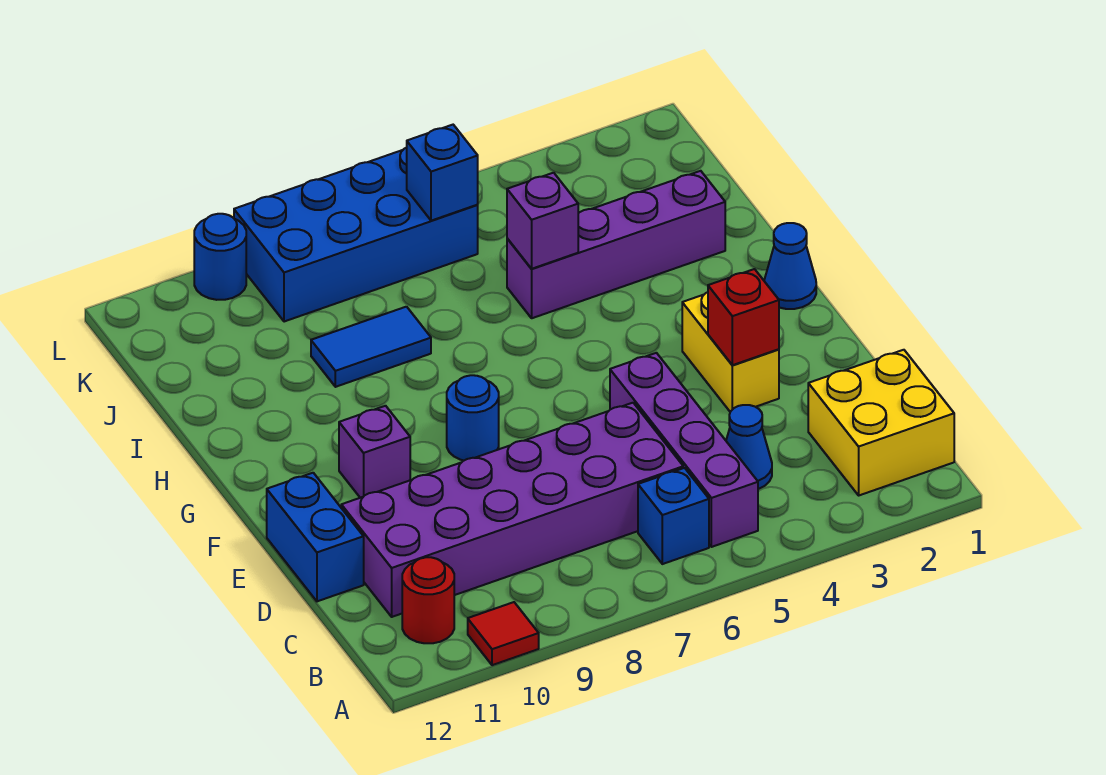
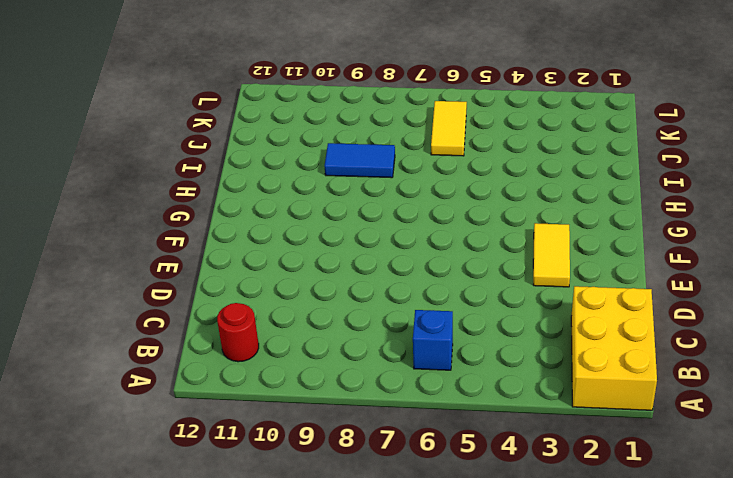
yellow brick A1:C2 level 1 -> yellow brick B1:C2 level 1
yellow tile E3:F3 level 1 -> yellow brick E3:F3 level 1
yellow tile J6:K6 level 1 -> blue brick K6:L9 level 1
none -> red tile A10 level 1
none -> purple brick B5:E5 level 1
none -> blue cone C4 level 1

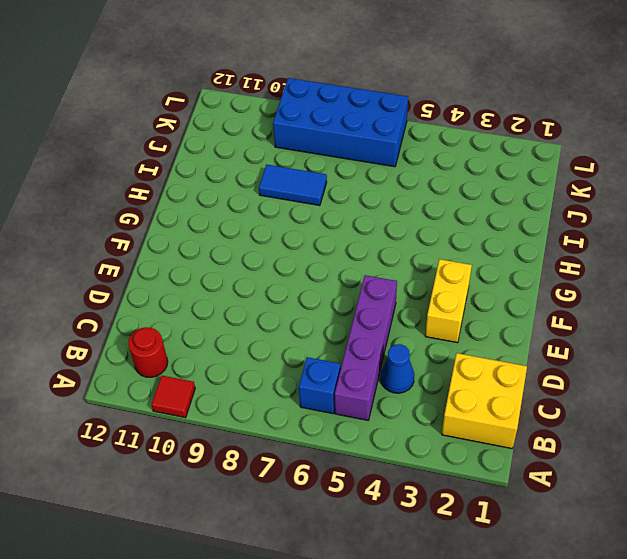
none -> purple brick C6:D11 level 1
none -> blue brick D12:E12 level 1
none -> blue round brick F8 level 1

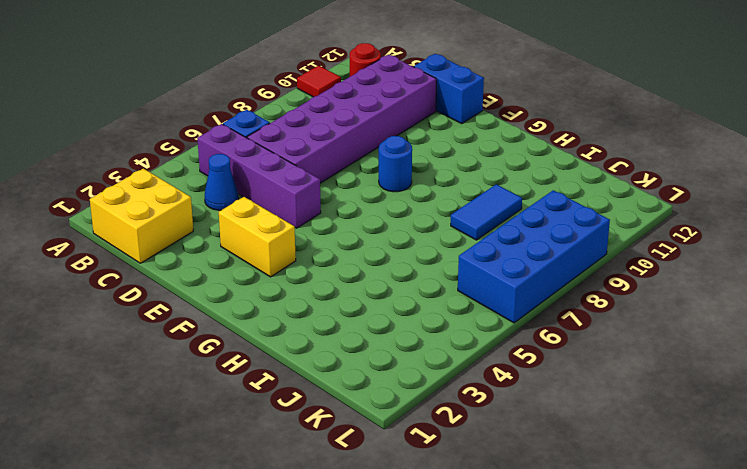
none -> purple brick F10 level 1
none -> blue cone G1 level 1
none -> purple brick I2:I5 level 1

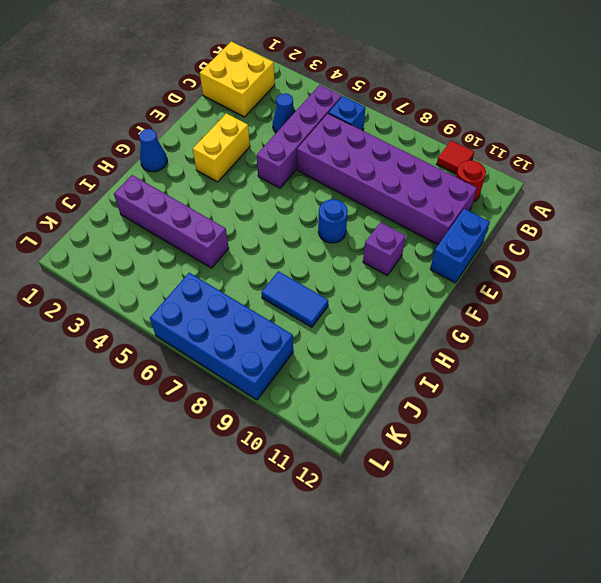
none -> blue round brick L10 level 1
none -> red brick E3 level 2
none -> purple brick I5 level 2

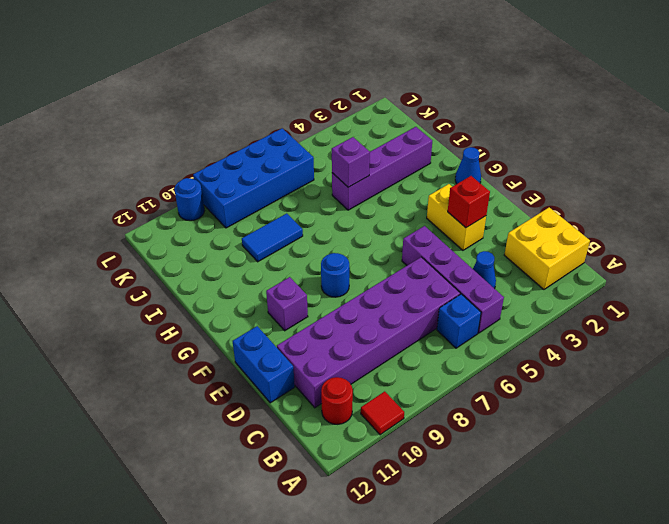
none -> blue brick K6 level 2

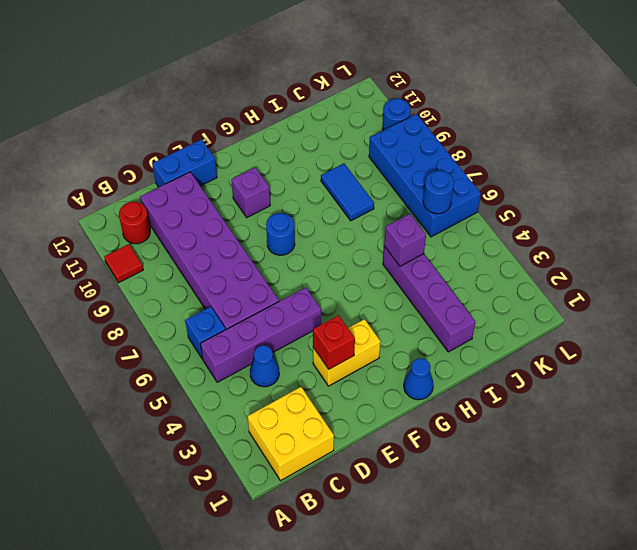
blue round brick K6 level 2 -> blue brick K6 level 2

